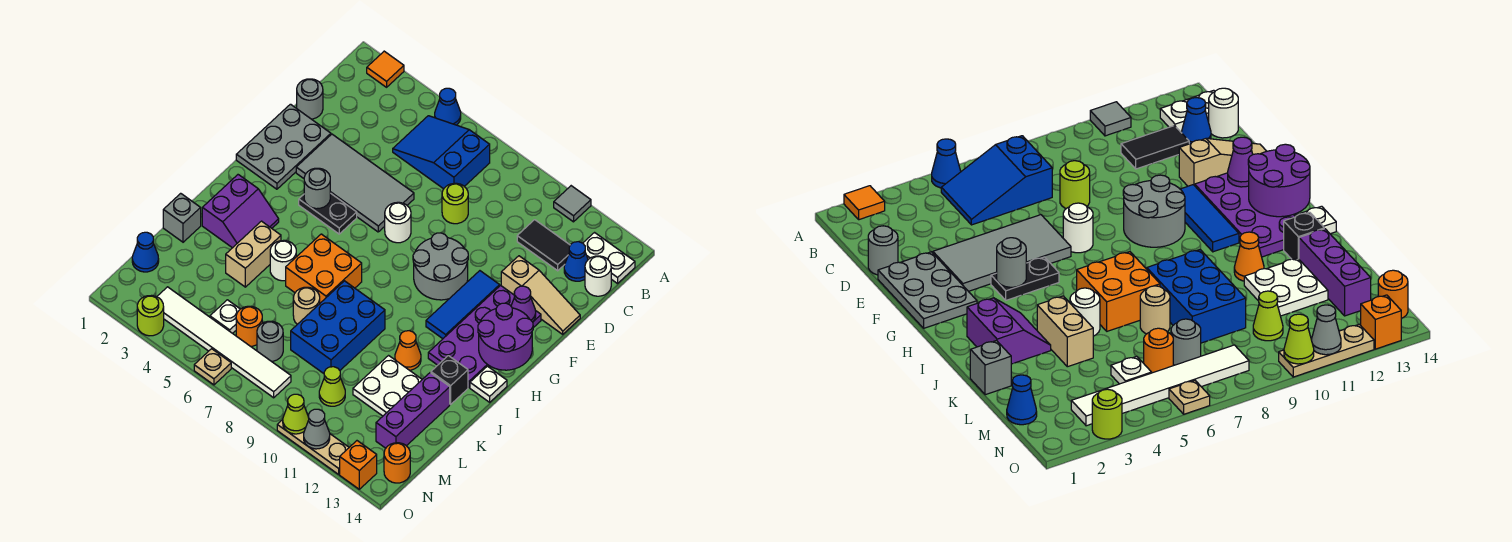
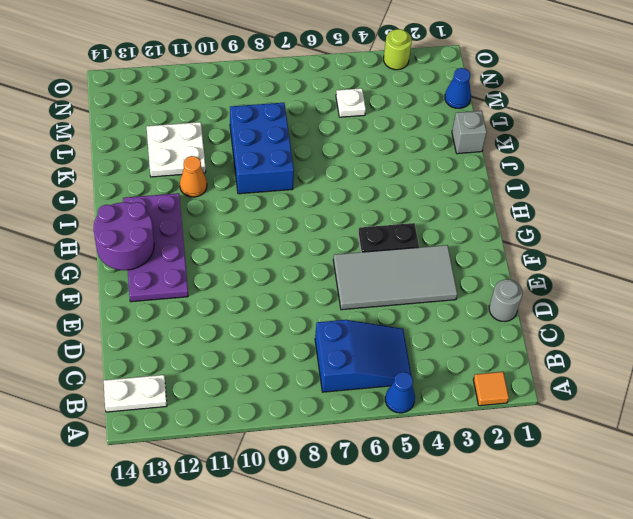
none -> grey tile A11 level 1
none -> black tile C11:C12 level 1
none -> blue cone C13 level 1
none -> white round brick C14 level 1

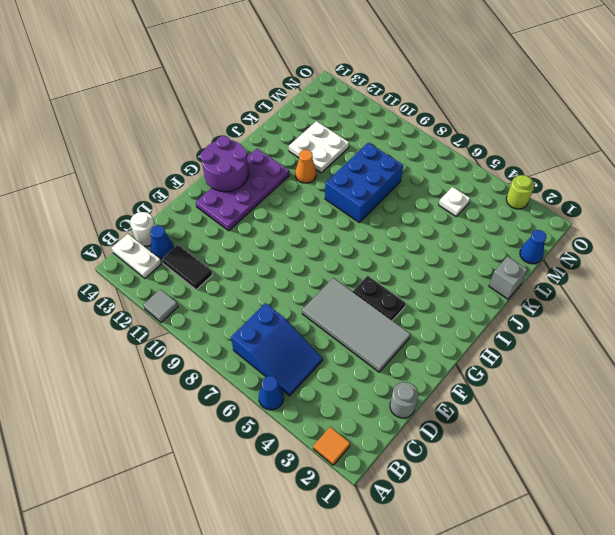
none -> lime round brick D8 level 1
none -> grey plate E1:G2 level 1
none -> tan slope E12:E14 level 1 top 12
none -> white round brick F7 level 1

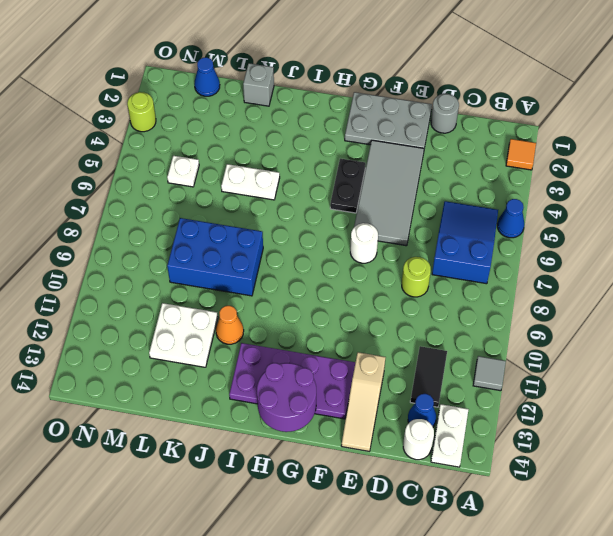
white plate J5:K5 level 1 -> white round brick J5 level 1
none -> grey round brick F9:G10 level 1
none -> blue tile F11:H11 level 1
none -> purple slope I2:J3 level 1 top 2
none -> orange brick I6:J7 level 1

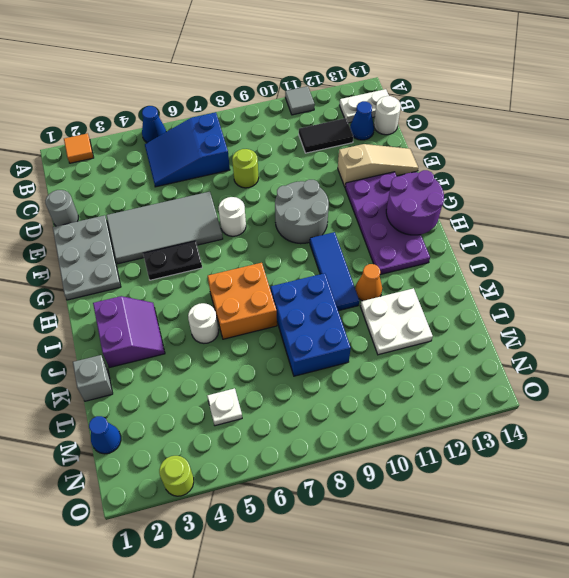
blue tile H10:J10 level 1 -> blue tile F11:H11 level 1
none -> white plate I14 level 1
none -> tan brick J4:K4 level 1
none -> black brick J13 level 1
none -> tan round brick K7 level 1

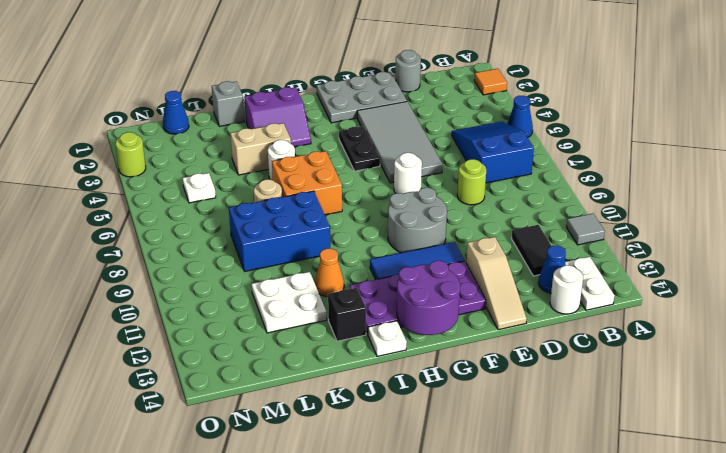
none -> purple brick K13:M13 level 1
none -> orange round brick M6 level 1
none -> grey round brick M7 level 1
none -> lime cone M10 level 1

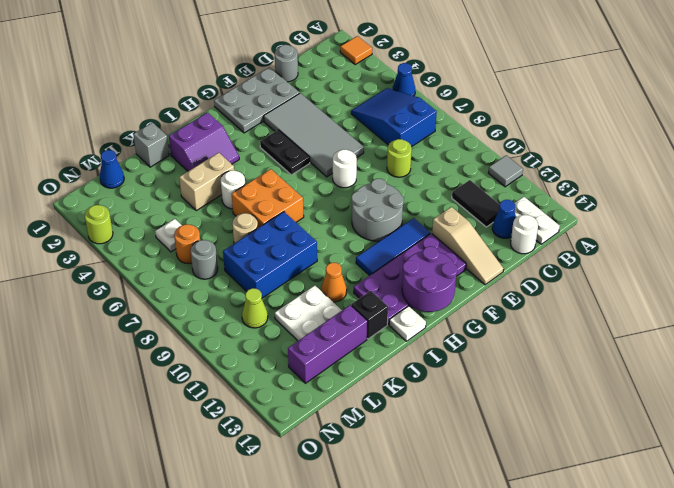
none -> white tile N3:N8 level 1
none -> orange round brick N14 level 1
none -> tan plate O6 level 1
none -> tan plate O10:O12 level 1

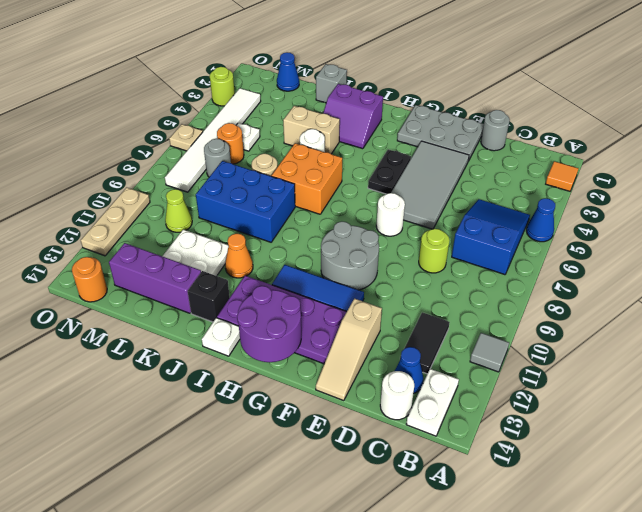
none -> orange brick O13 level 1
none -> purple cone F13 level 2
none -> grey round brick G4 level 2
none -> lime cone O10 level 2

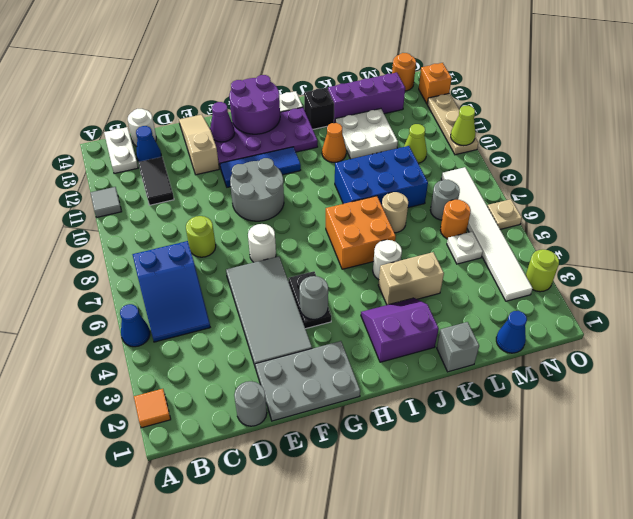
none -> grey cone O11 level 2

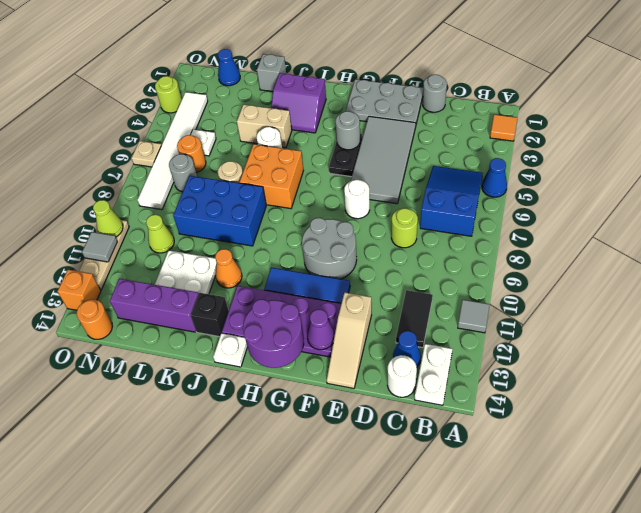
grey tile O11 level 2 -> grey cone O11 level 2

